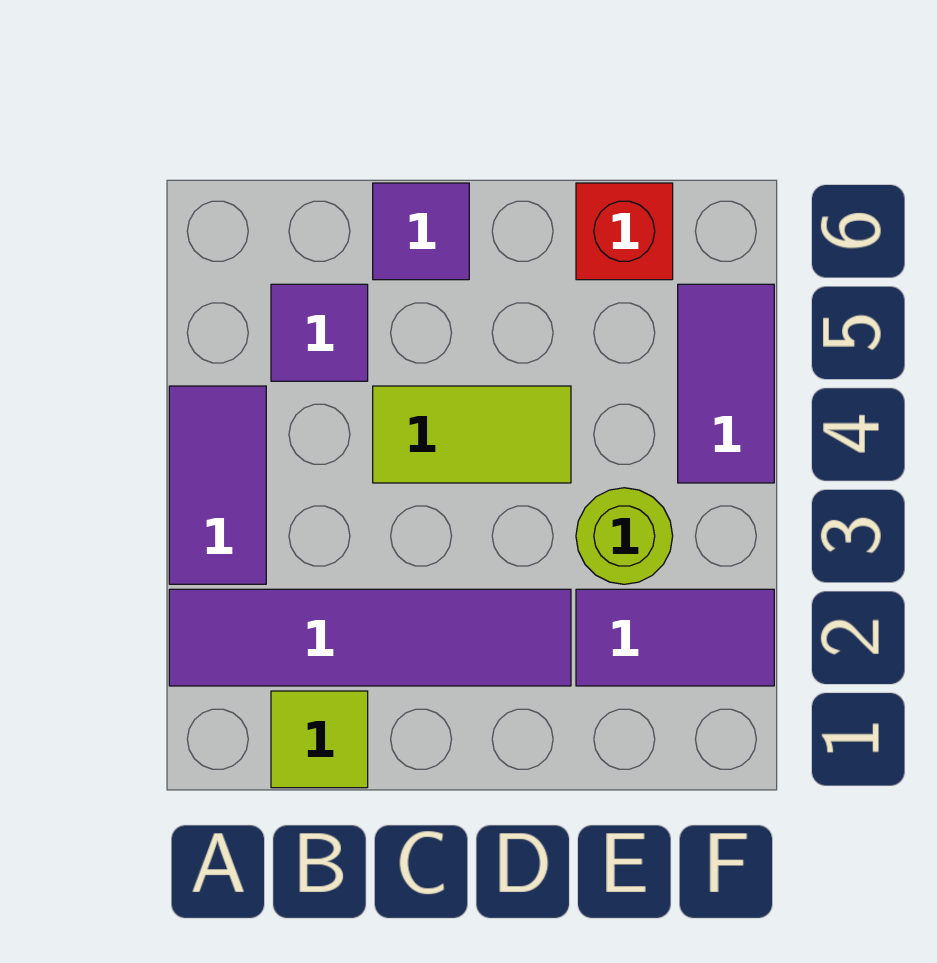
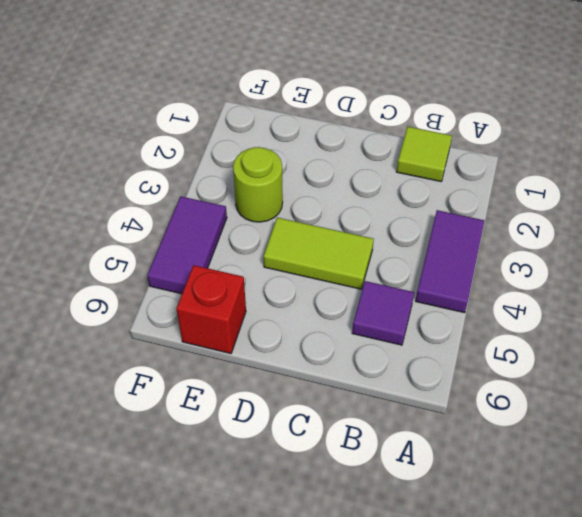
none -> purple tile A2:D2 level 1
none -> purple tile C6 level 1

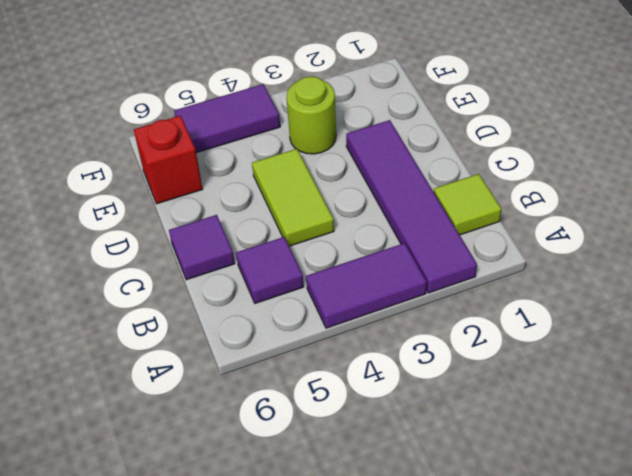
none -> purple tile E2:F2 level 1

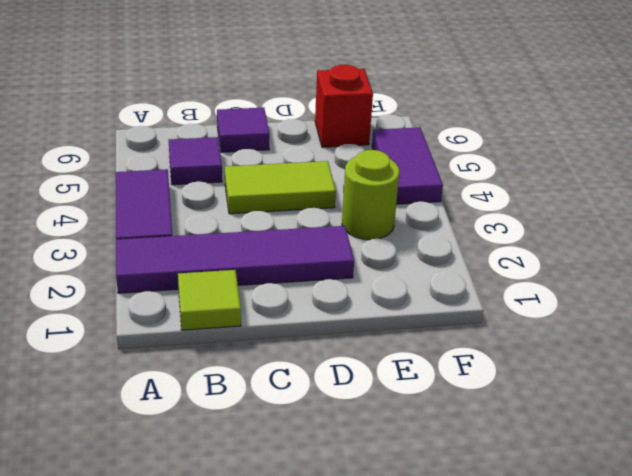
none -> purple tile E2:F2 level 1

